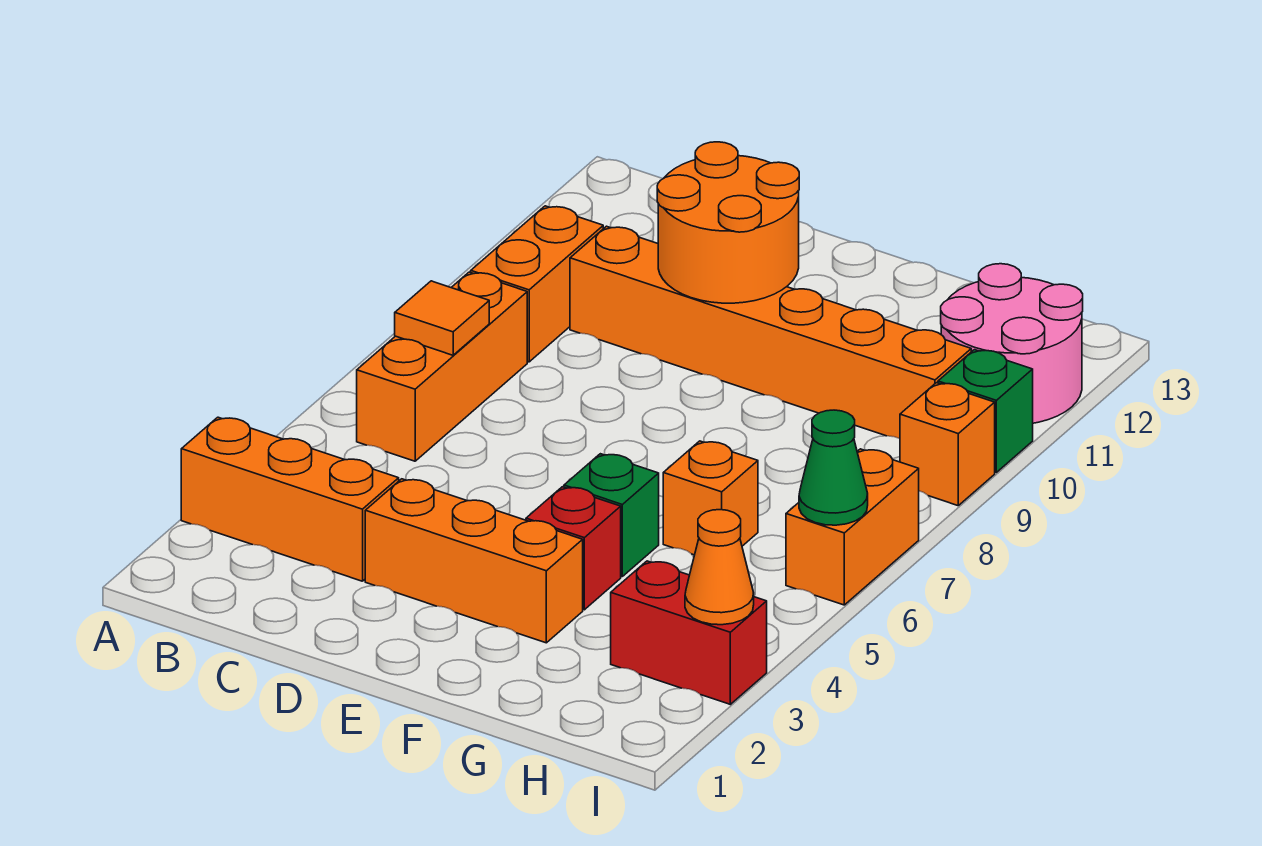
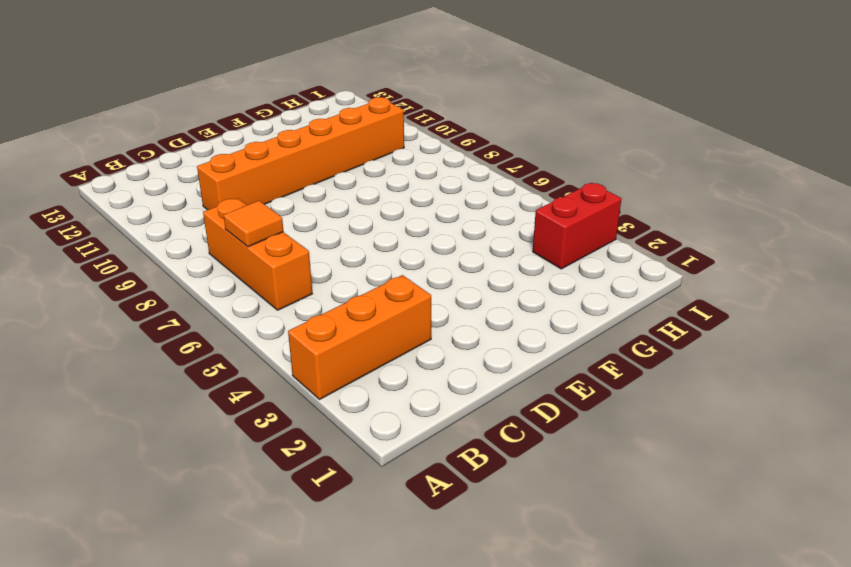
none -> orange brick B9:B10 level 1
none -> orange brick D3:F3 level 1
none -> red brick F4 level 1

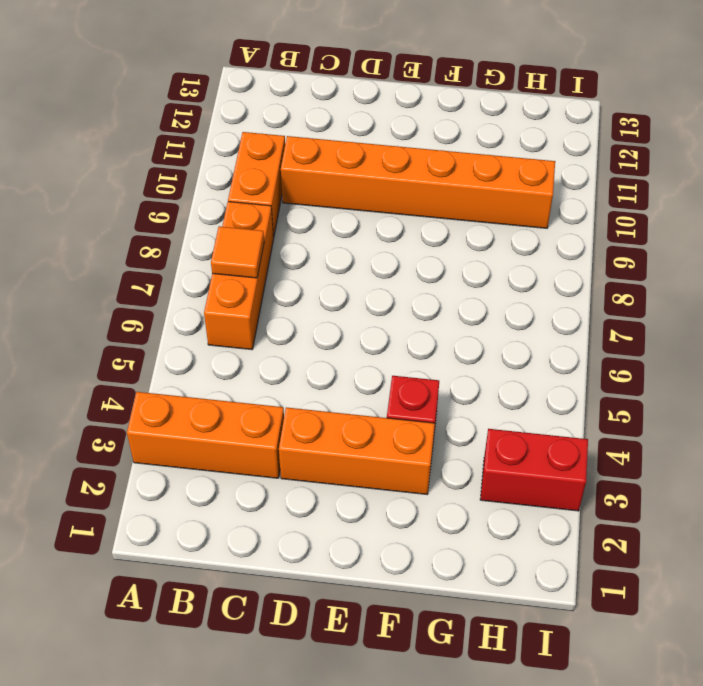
none -> green brick F5 level 1
none -> orange brick G6 level 1
none -> pink round brick H11:I12 level 1

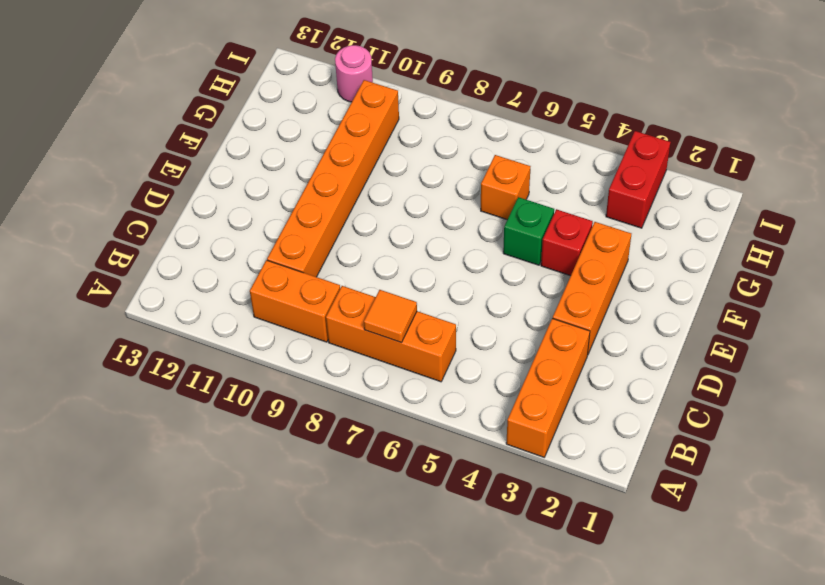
pink round brick I11 level 1 -> pink round brick H11:I12 level 1
none -> orange brick I6:I7 level 1
none -> orange brick I9 level 1
none -> green brick I10 level 1

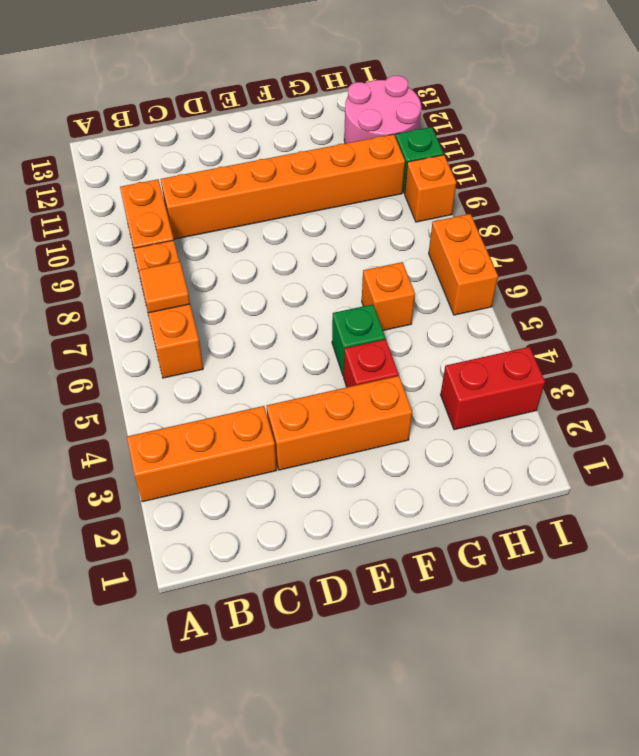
none -> orange round brick D10:E11 level 2
none -> orange cone I3 level 2
none -> green cone I6 level 2

